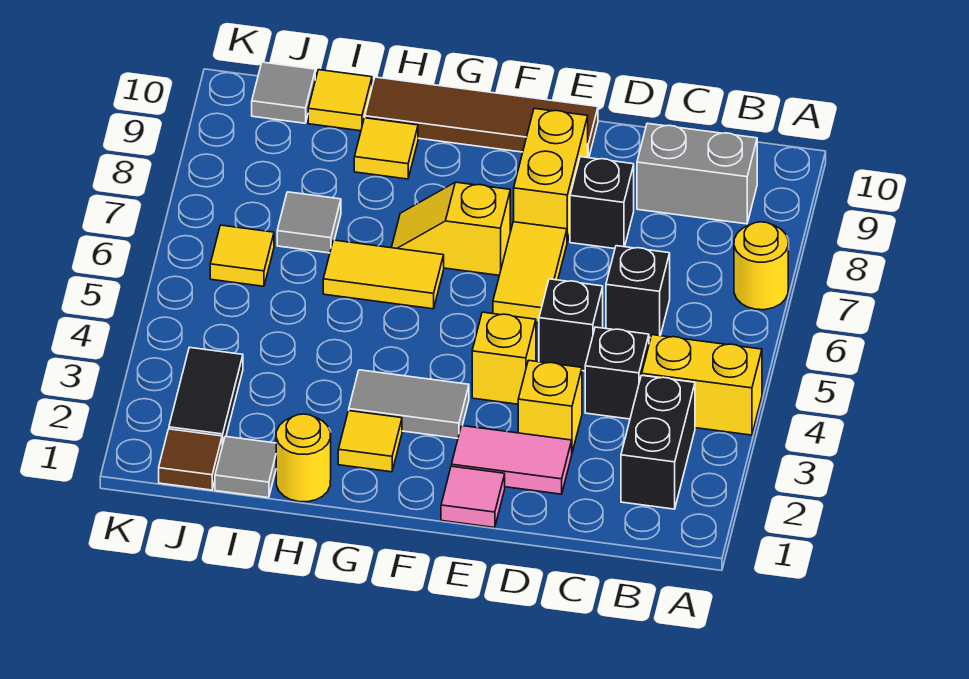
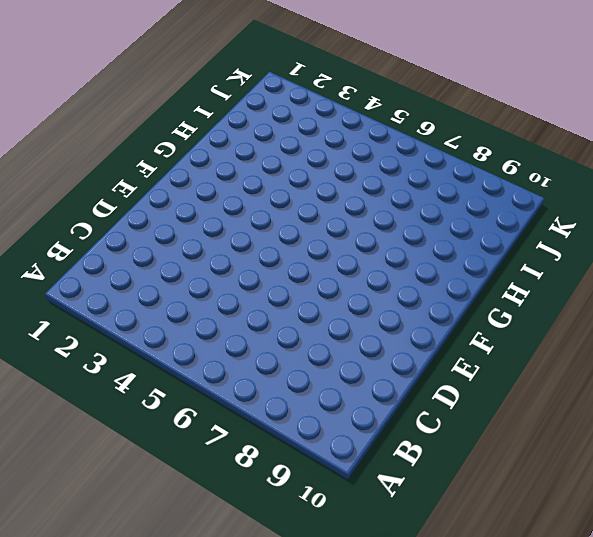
none -> yellow brick A4:B4 level 1
none -> yellow round brick A7 level 1
none -> black brick B2:B3 level 1

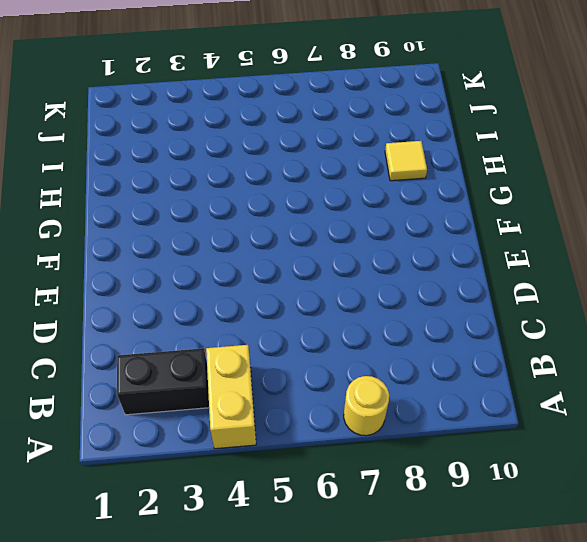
none -> grey brick B9:C9 level 1
none -> black brick C4 level 1
none -> black brick C6 level 1

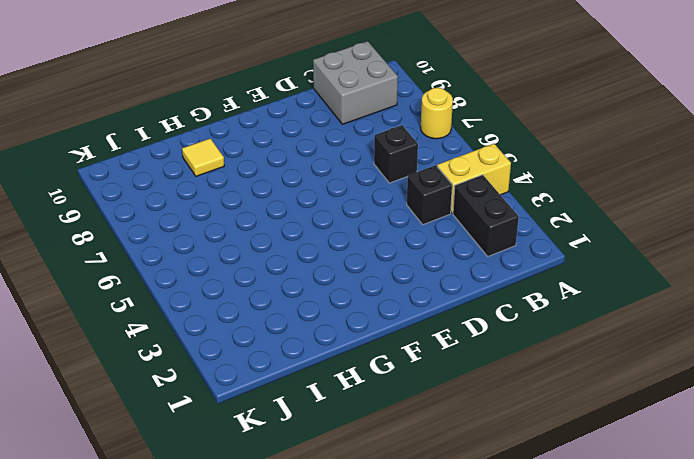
grey brick B9:C10 level 1 -> grey brick B9:C9 level 1
none -> pink tile D2:E2 level 1
none -> yellow brick D3 level 1
none -> black brick D5 level 1

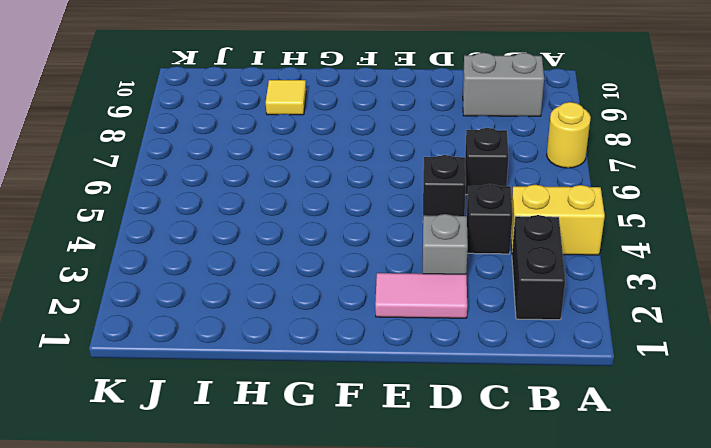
grey brick D3 level 1 -> yellow brick D3 level 1
none -> black brick D8 level 1
none -> pink tile E1 level 1
none -> yellow brick E4 level 1

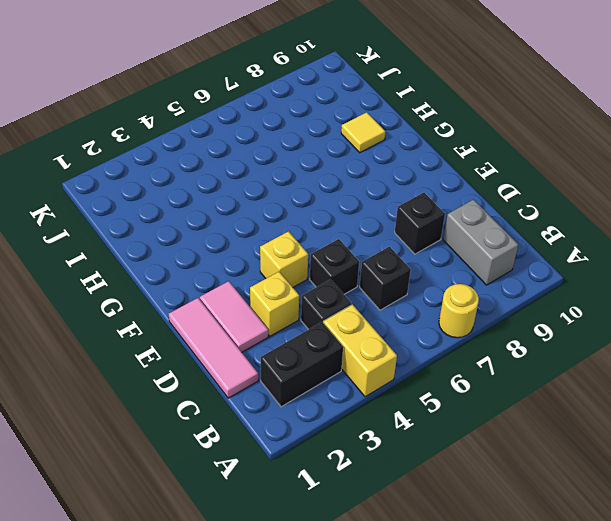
pink tile C1:E1 level 1 -> pink tile E1 level 1
none -> yellow tile E6:E7 level 1
none -> yellow brick E8:E9 level 1
none -> brown tile E10:H10 level 1

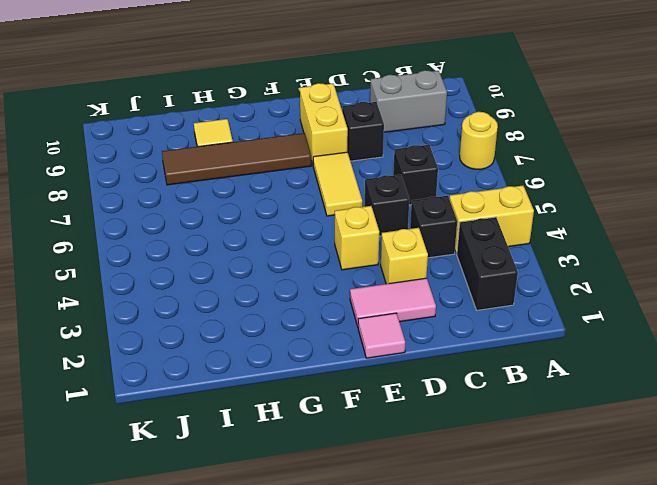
brown tile F8:I8 level 1 -> brown tile E10:H10 level 1
none -> grey tile F3:G3 level 1
none -> yellow slope F7:G7 level 1 top F
none -> yellow tile G2 level 1

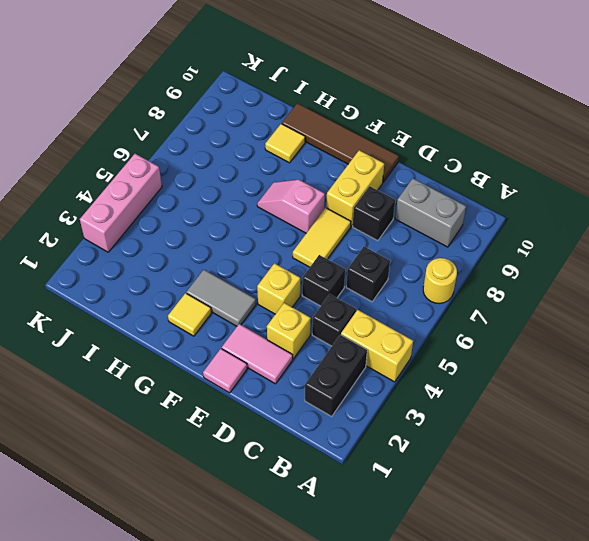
pink slope F7:G7 level 1 top F -> yellow slope F7:G7 level 1 top F
pink brick K3:K5 level 1 -> none
none -> yellow tile G6:H6 level 1
none -> yellow round brick H1 level 1
none -> grey tile I1 level 1

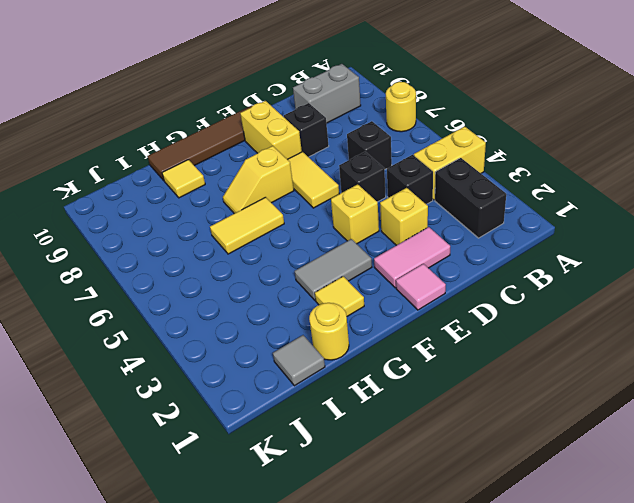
none -> grey tile I7 level 1
none -> yellow tile I10 level 1
none -> brown tile J1 level 1

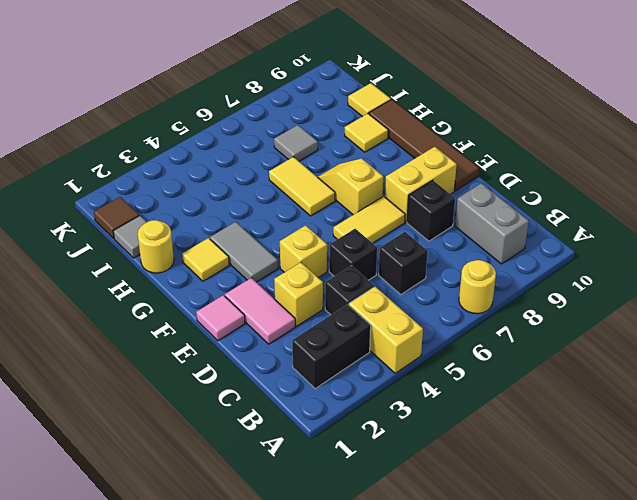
none -> black tile J2:J3 level 1
none -> yellow tile J6 level 1
none -> grey tile J10 level 1

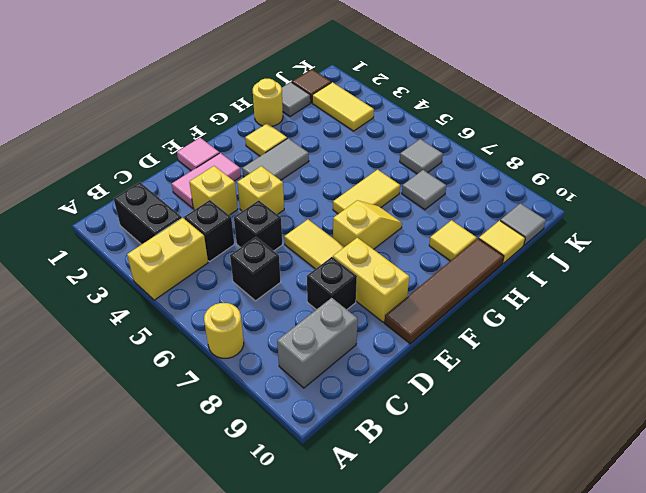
yellow tile J2:J3 level 1 -> black tile J2:J3 level 1
grey tile J6 level 1 -> yellow tile J6 level 1

